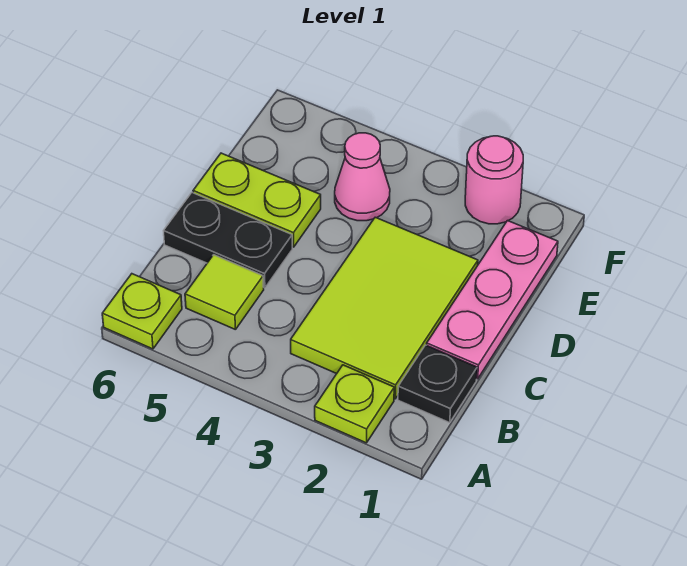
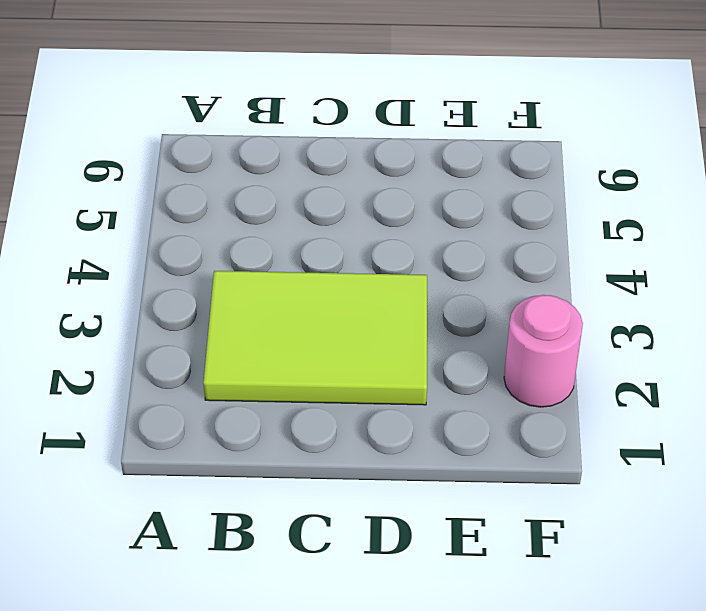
none -> lime plate A2 level 1
none -> lime plate A6 level 1

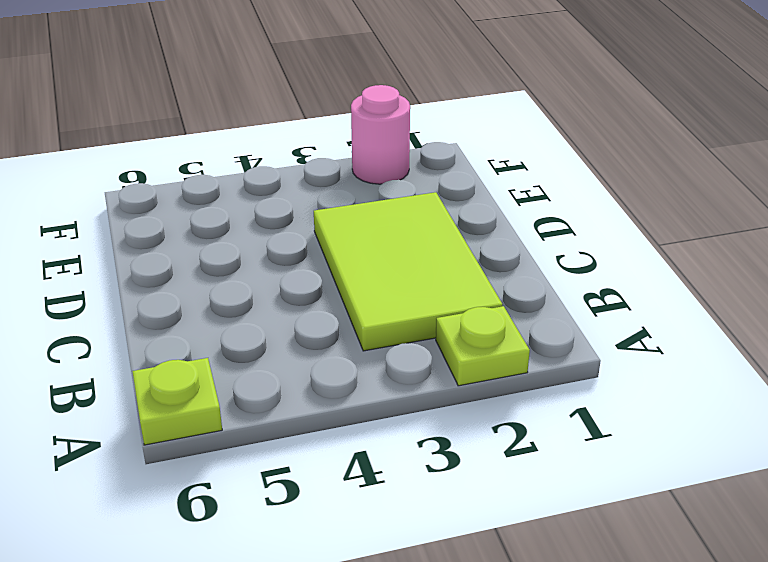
none -> black plate B1 level 1
none -> lime tile B5 level 1

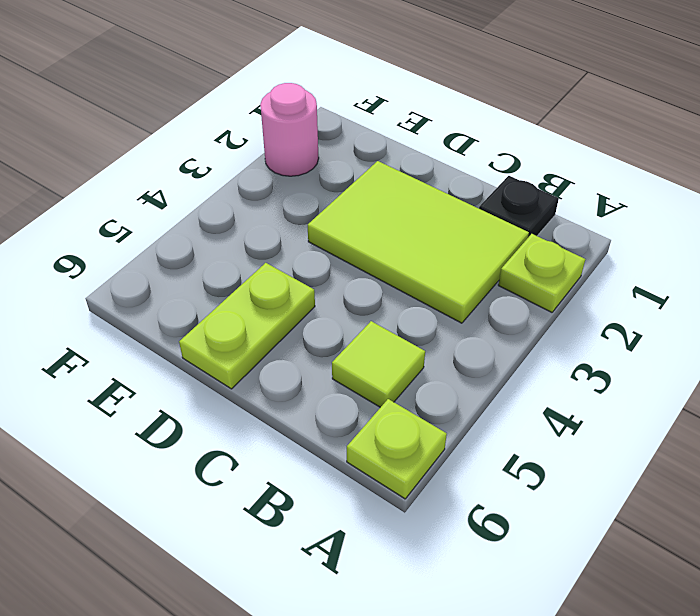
none -> pink plate C1:E1 level 1
none -> black plate C5:C6 level 1

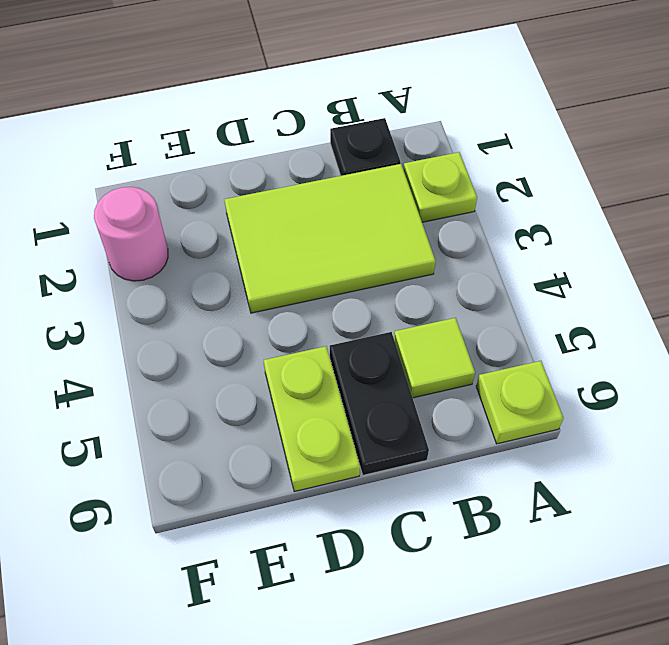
none -> pink plate C1:E1 level 1
none -> pink cone E4 level 1

